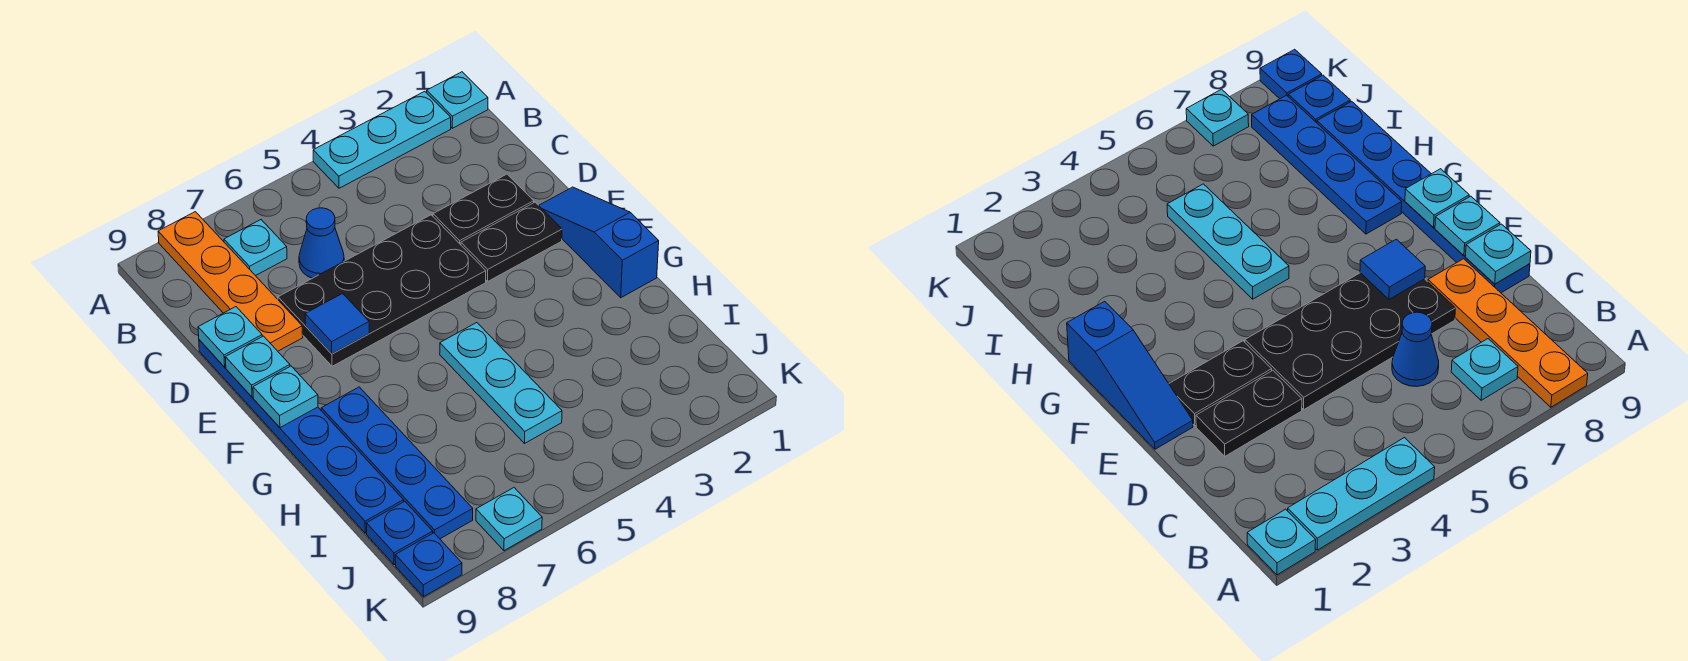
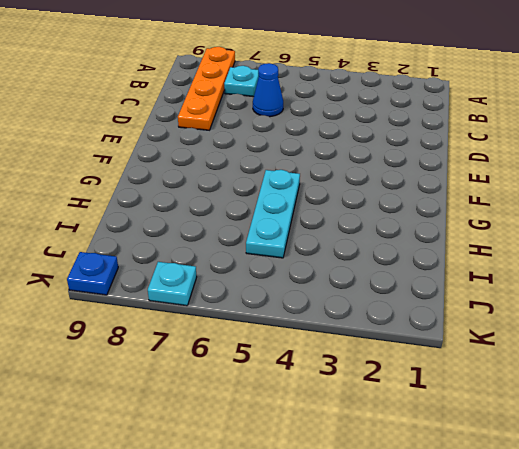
none -> cyan plate A1 level 1
none -> cyan plate A2:A4 level 1
none -> black plate D2:D3 level 1

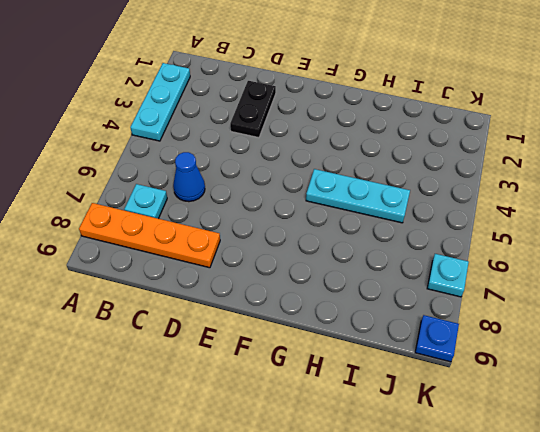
none -> cyan plate A1 level 1
none -> black plate D4:E7 level 1
none -> blue plate D9:I9 level 1

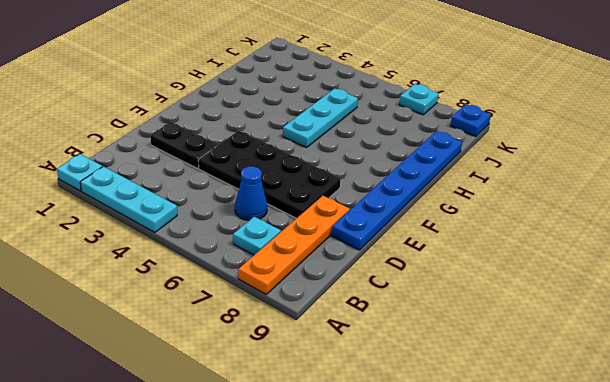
none -> blue slope E1:G1 level 1 top G
none -> black plate E2:E3 level 1
none -> blue plate G8:J8 level 1

